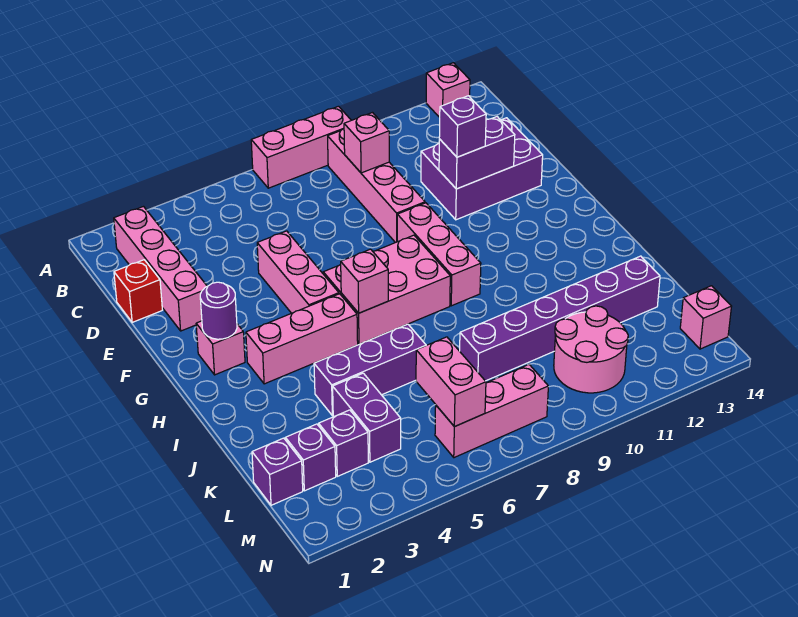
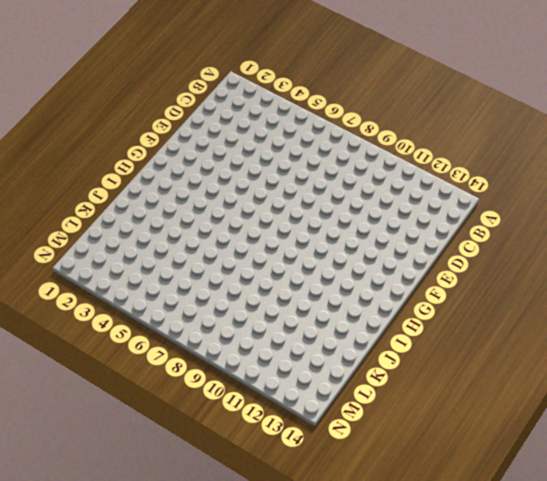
none -> pink brick A7:A9 level 1
none -> pink brick A13 level 1
none -> pink brick B2:E2 level 1

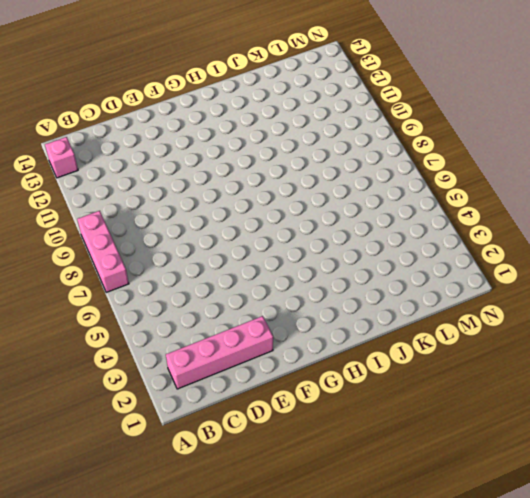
none -> pink brick B9:E9 level 1
none -> red brick D1 level 1
none -> purple brick D11:E13 level 1

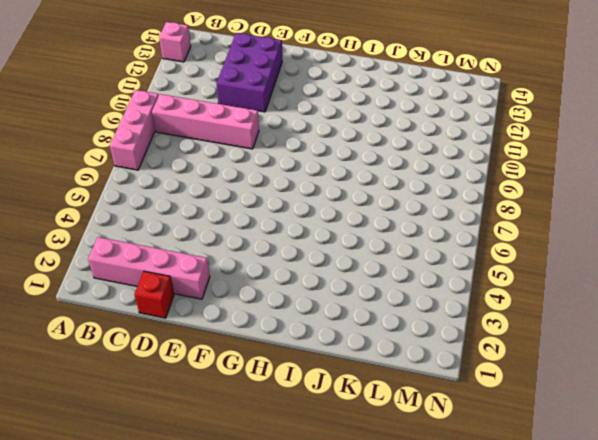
none -> pink brick E5:G5 level 1
none -> pink brick F9:H9 level 1
none -> pink brick G2 level 1

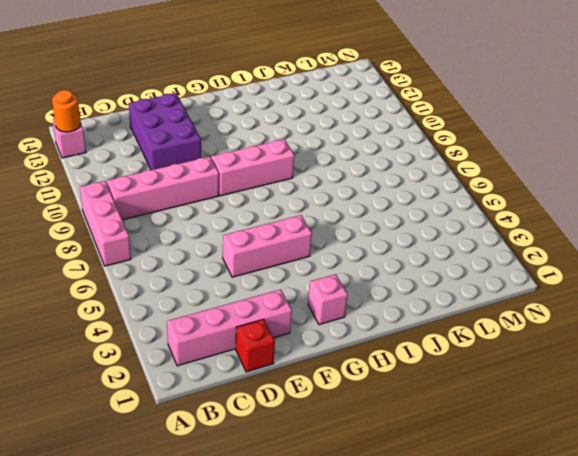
orange round brick A13 level 2 -> none
none -> pink brick G6:H8 level 1
none -> pink brick H3:H5 level 1
none -> purple brick J4:J6 level 1

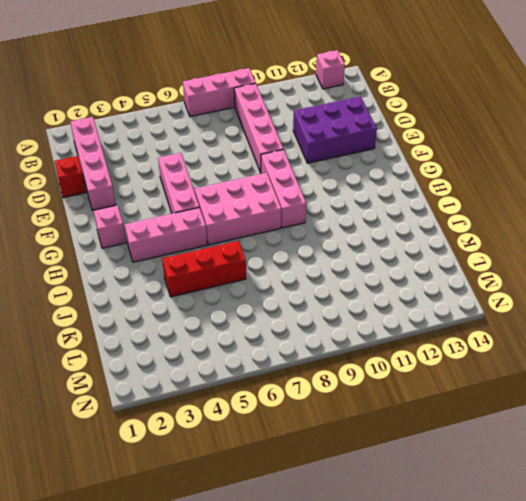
red brick J4:J6 level 1 -> purple brick J4:J6 level 1
none -> purple brick K4:L4 level 1
none -> purple brick K8:K13 level 1
none -> purple brick L1 level 1

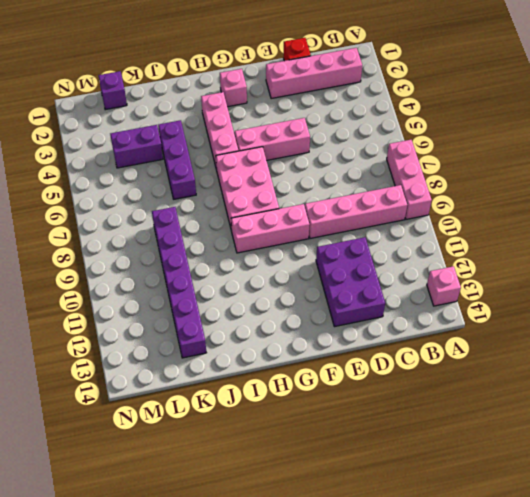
none -> purple brick L2 level 1
none -> purple brick L3 level 1
none -> pink round brick L10:M11 level 1

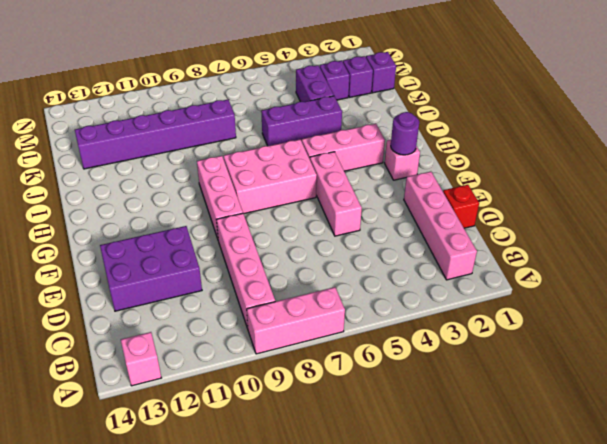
none -> pink round brick L10:M11 level 1
none -> pink brick M6:M8 level 1
none -> pink brick M14 level 1

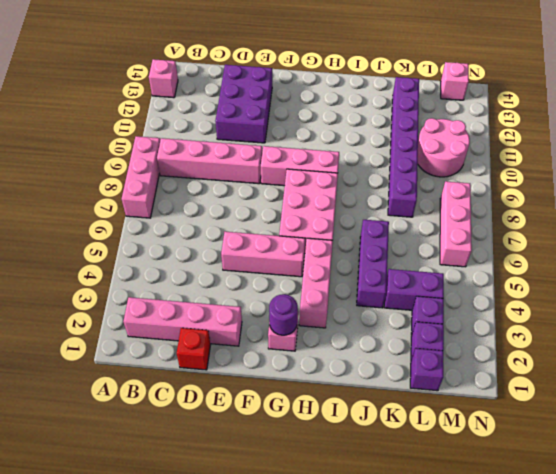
none -> pink brick C9 level 2
none -> purple brick E11:E12 level 2
none -> pink brick H6 level 2

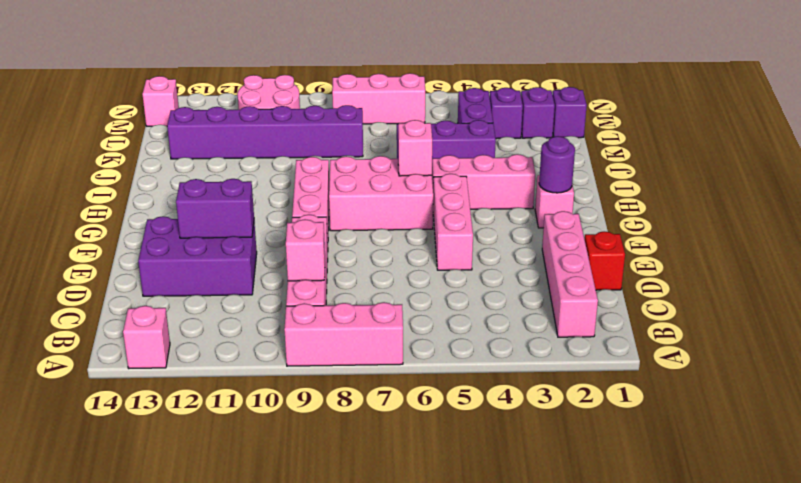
none -> pink brick L6:M6 level 2
none -> purple brick E11 level 3

